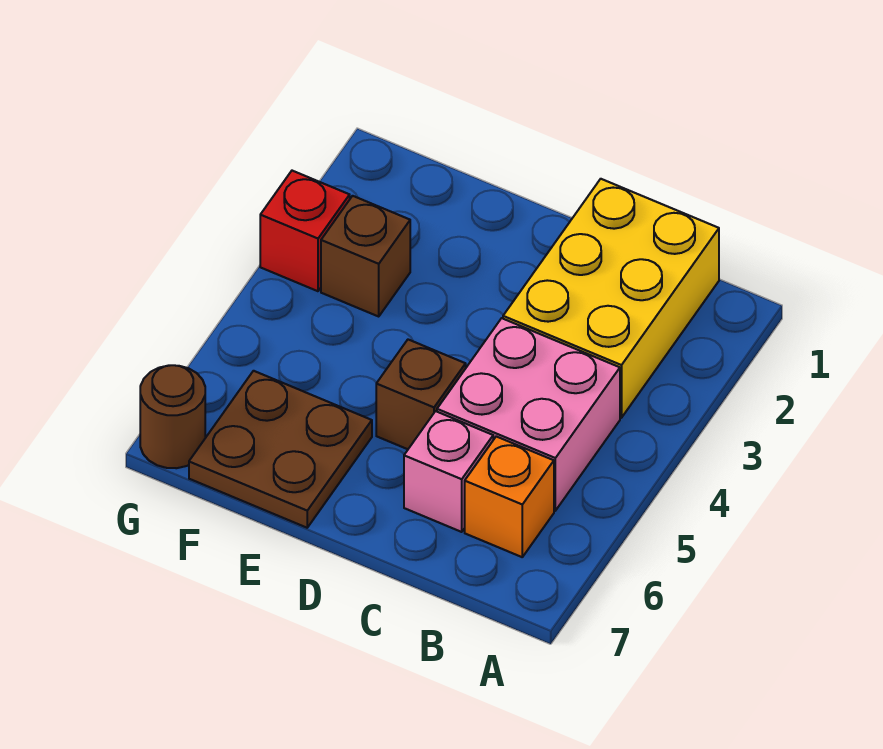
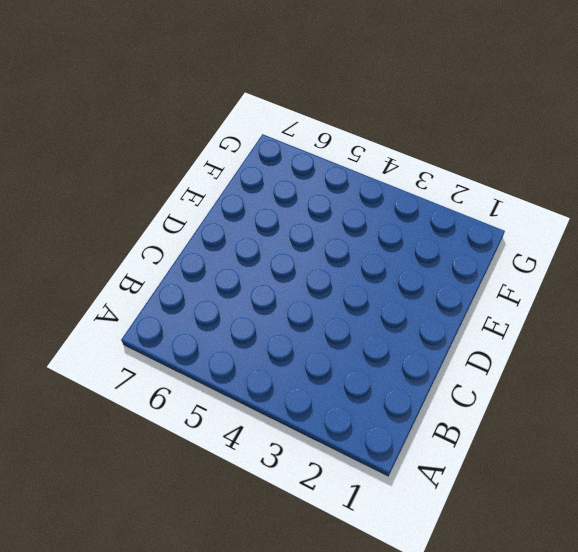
none -> yellow brick B1:C3 level 1
none -> pink brick B4:C5 level 1

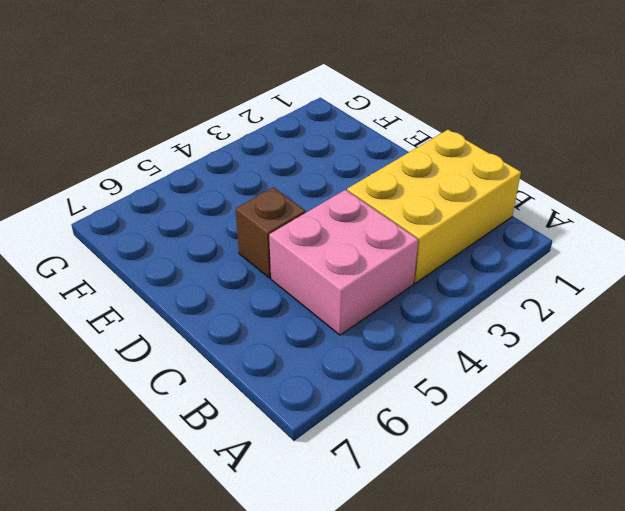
none -> orange brick B6 level 1
none -> pink brick C6 level 1

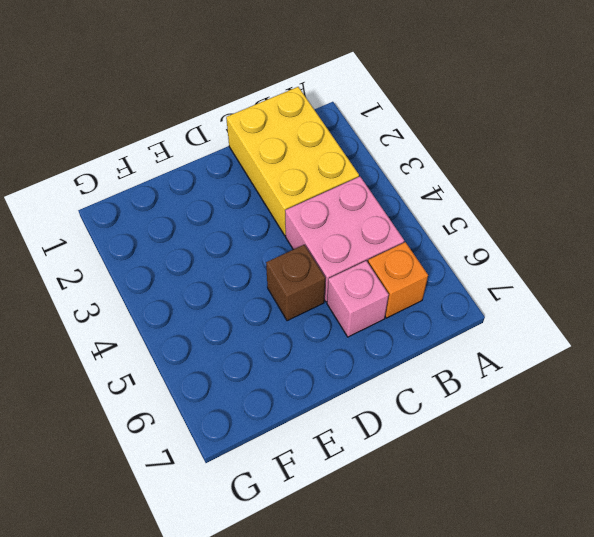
none -> brown plate E6:F7 level 1
none -> brown brick F3 level 1

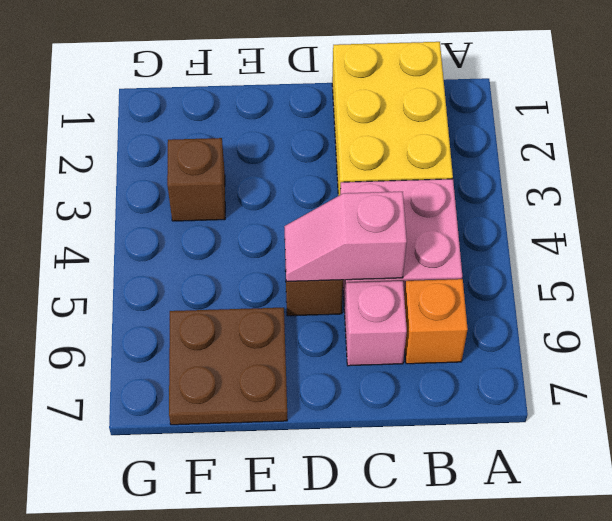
pink slope C5:D5 level 2 top C -> none
none -> red brick G3 level 1
none -> brown round brick G7 level 1

